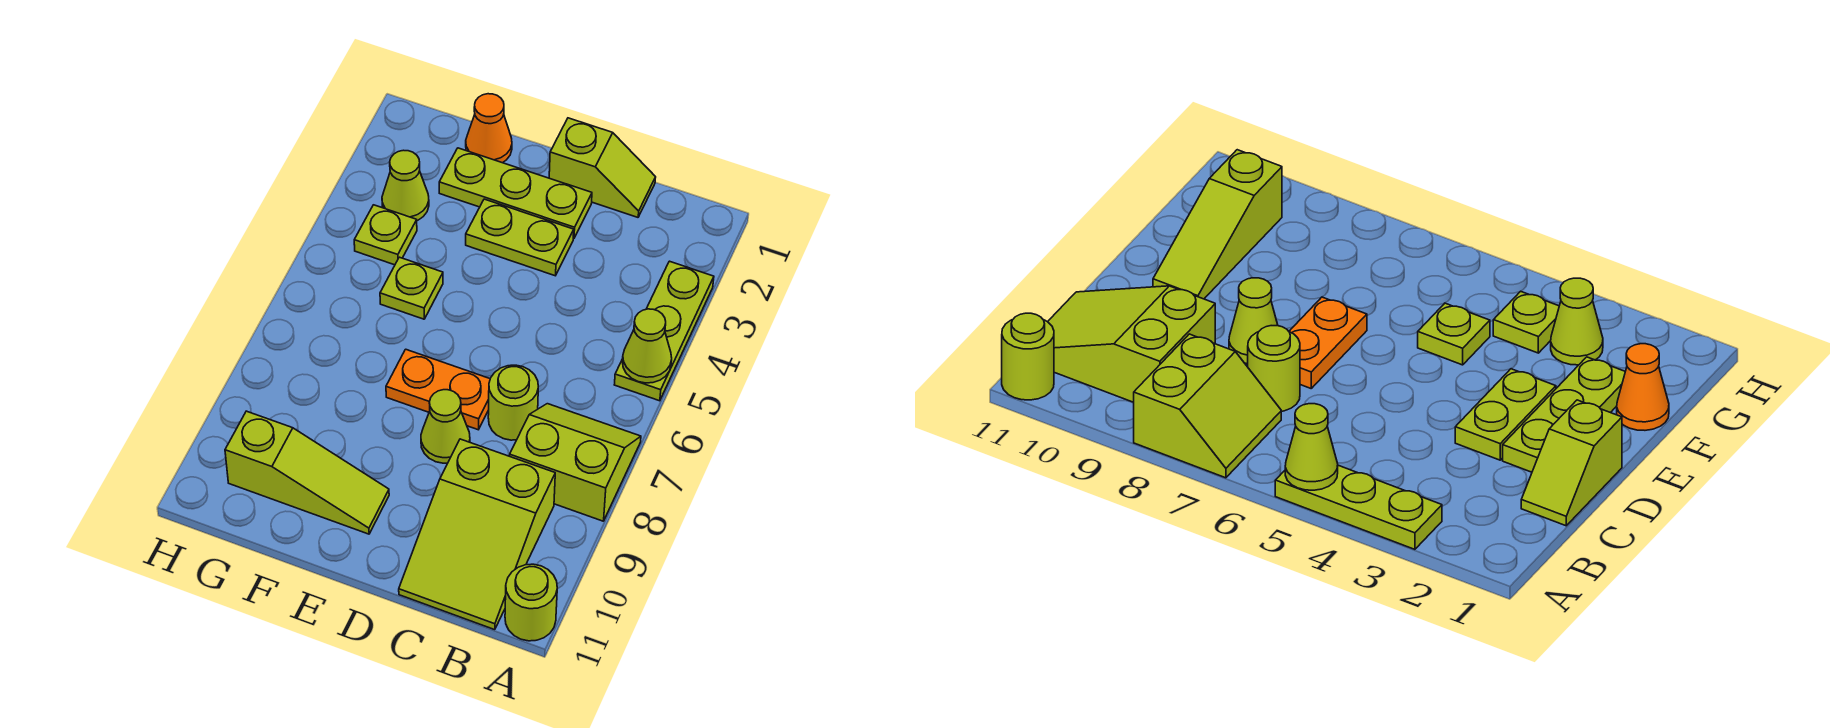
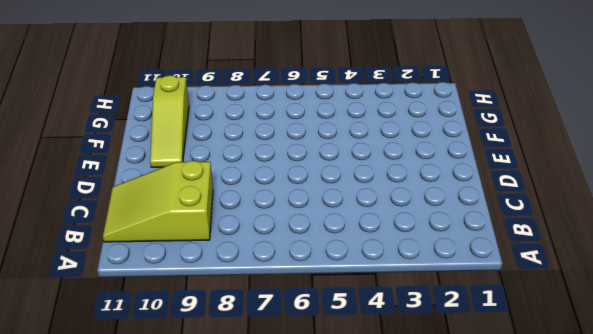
none -> lime plate A3:A5 level 1
none -> lime slope A7:B8 level 1 top 8
none -> lime round brick A11 level 1

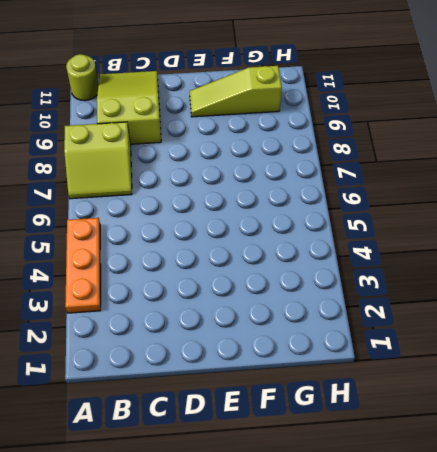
orange plate A3:A5 level 1 -> lime plate A3:A5 level 1
none -> lime slope C1:D1 level 1 top D
none -> lime round brick C7 level 1
none -> lime plate D2:F2 level 1

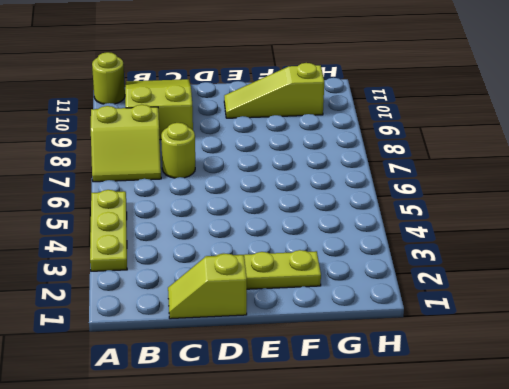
none -> lime plate D3:E3 level 1
none -> orange plate D7:E7 level 1
none -> lime cone D8 level 1

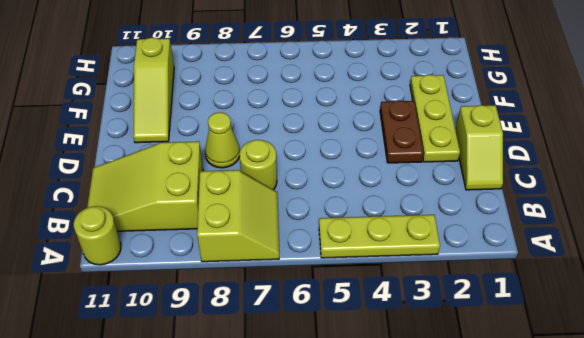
brown plate D3:E3 level 1 -> lime plate D3:E3 level 1
none -> orange plate D7:E7 level 1
none -> orange cone F1 level 1
none -> lime plate F5 level 1

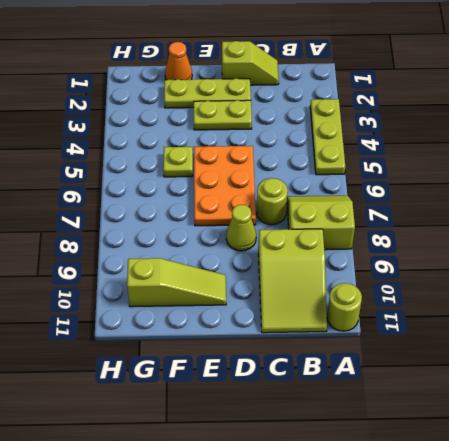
orange plate D5:E7 level 1 -> orange plate D7:E7 level 1
none -> lime cone G3 level 1
none -> lime plate G4 level 1
none -> lime cone A5 level 2

